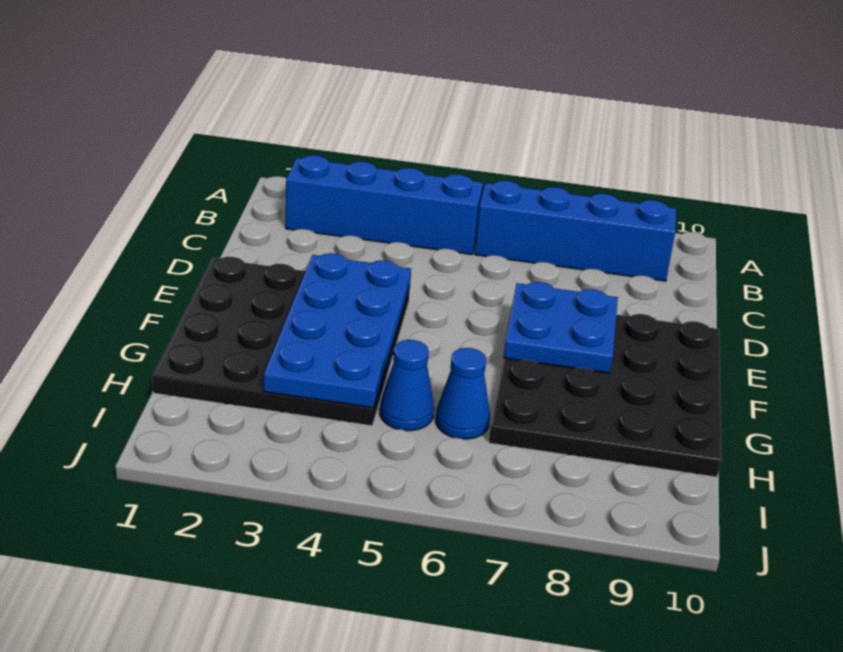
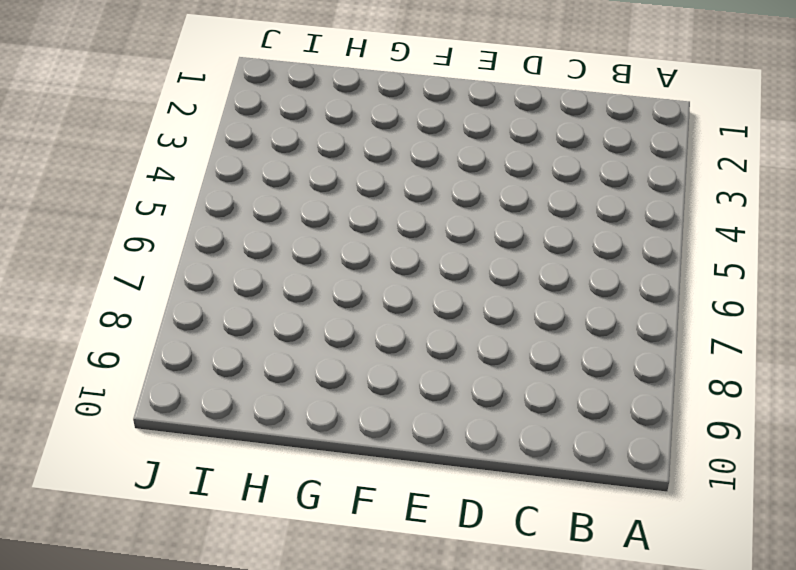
none -> blue brick B2:B5 level 1
none -> blue brick B6:B9 level 1

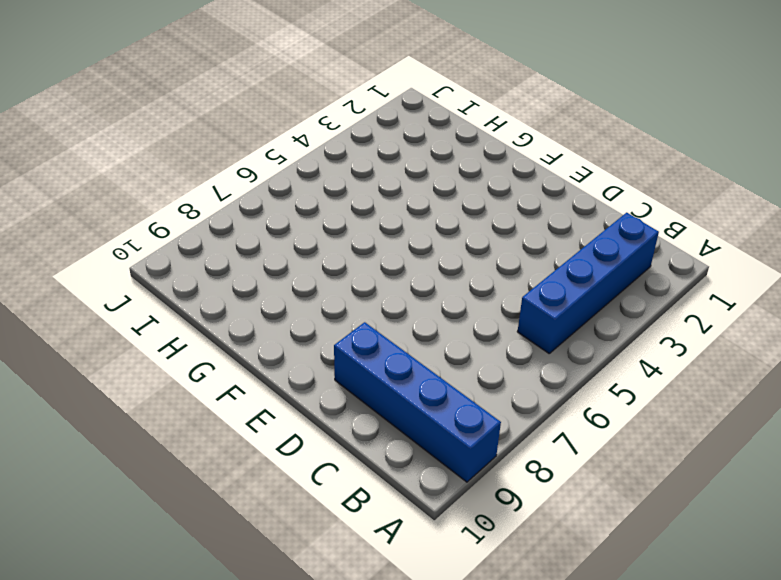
blue brick A9:D9 level 1 -> blue brick B6:B9 level 1
none -> black plate E1:H4 level 1
none -> black plate E7:H10 level 1

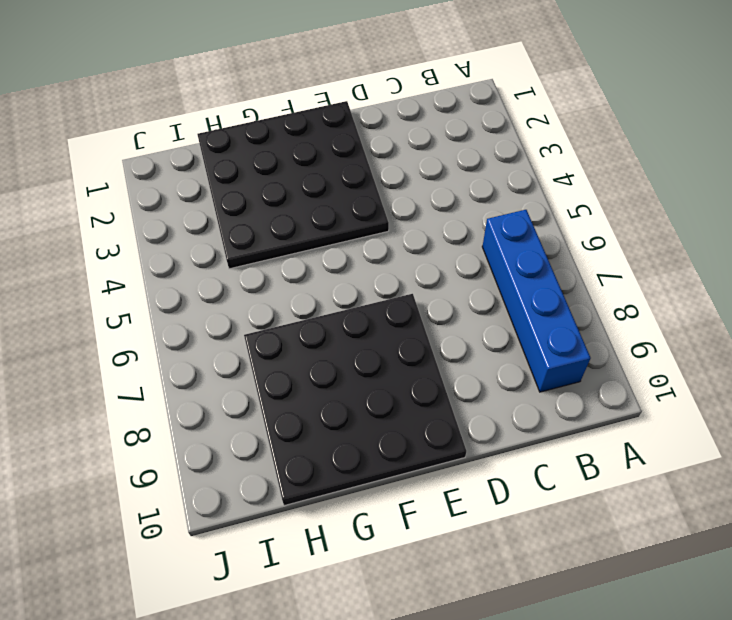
none -> blue brick B2:B5 level 1
none -> blue cone H5 level 1

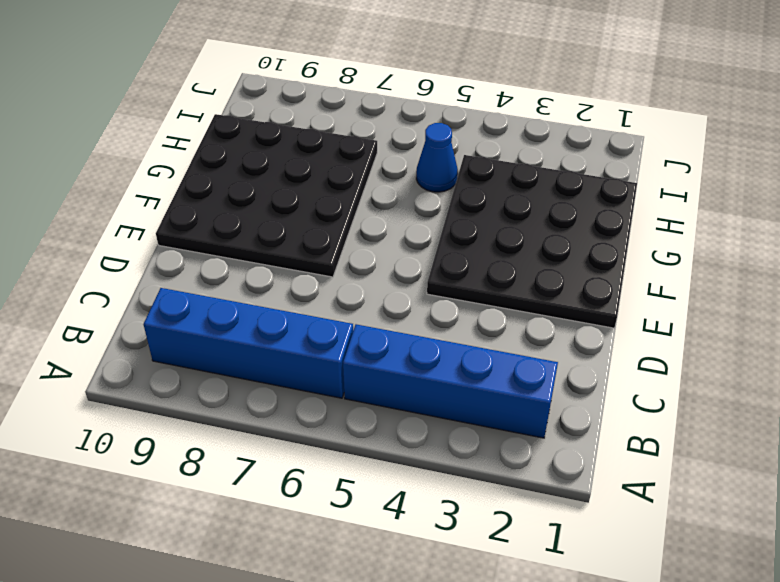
none -> blue cone H6 level 1
none -> blue plate E3:H4 level 2

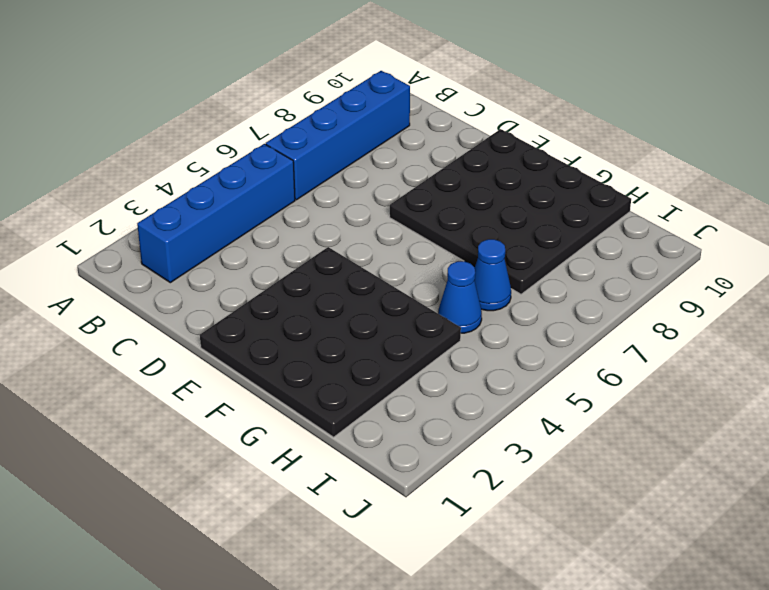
none -> blue plate E3:H4 level 2
none -> blue plate E7:F8 level 2

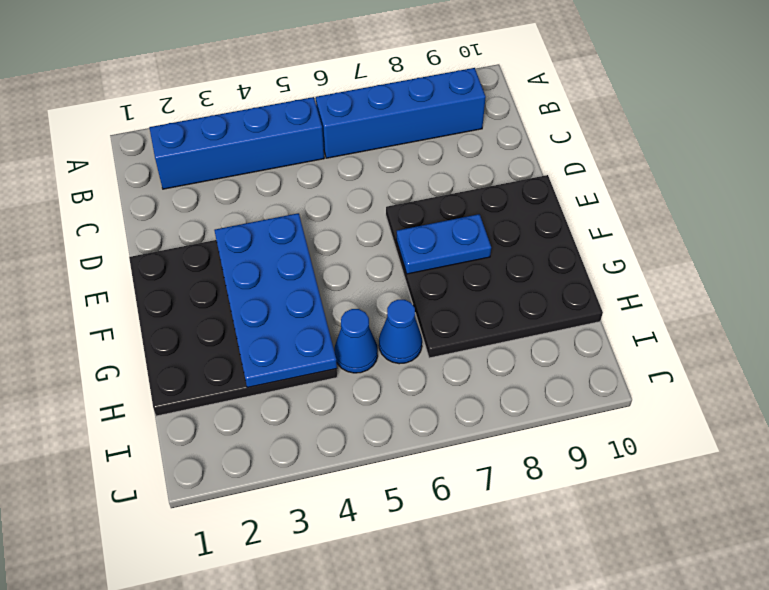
blue plate F7:F8 level 2 -> blue plate E7:F8 level 2

